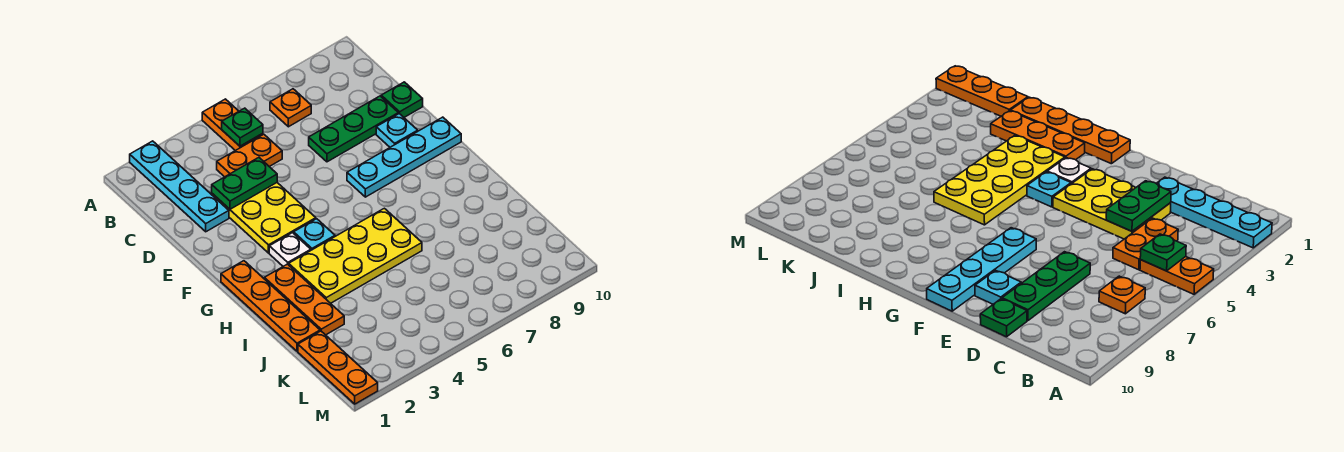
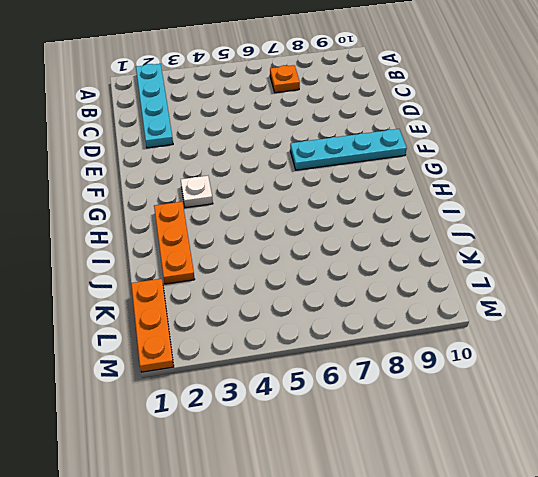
none -> orange plate A5:B5 level 1
none -> orange plate C4:C5 level 1
none -> yellow plate D3:F4 level 1

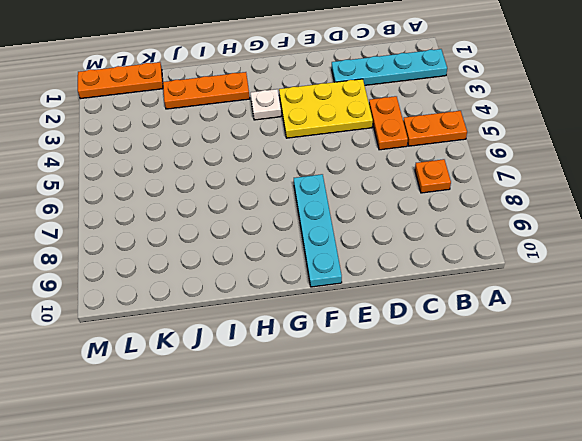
none -> green plate D7:D9 level 1
none -> green plate D10 level 1
none -> cyan plate E9 level 1

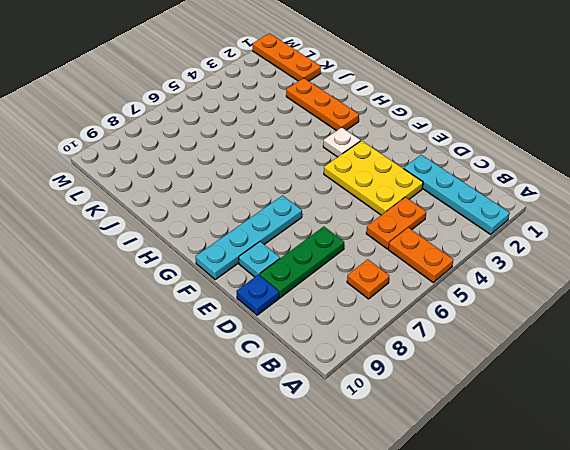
blue plate D10 level 1 -> green plate D10 level 1
none -> orange plate G1:J1 level 1
none -> cyan plate G4 level 1
none -> yellow plate H3:I6 level 1

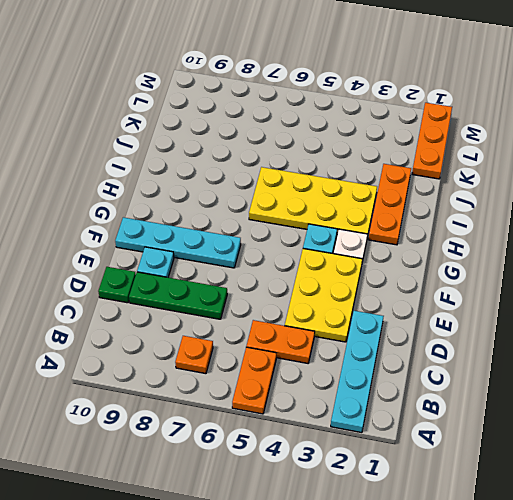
none -> orange plate G1:J1 level 1
none -> green plate B5 level 2
none -> green plate D3:D4 level 2

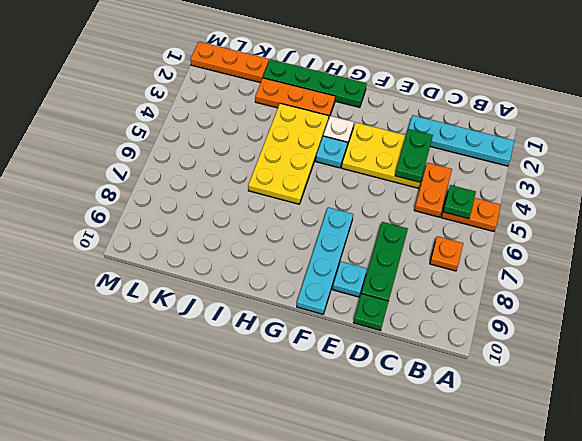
green plate G1:J1 level 1 -> orange plate G1:J1 level 1

